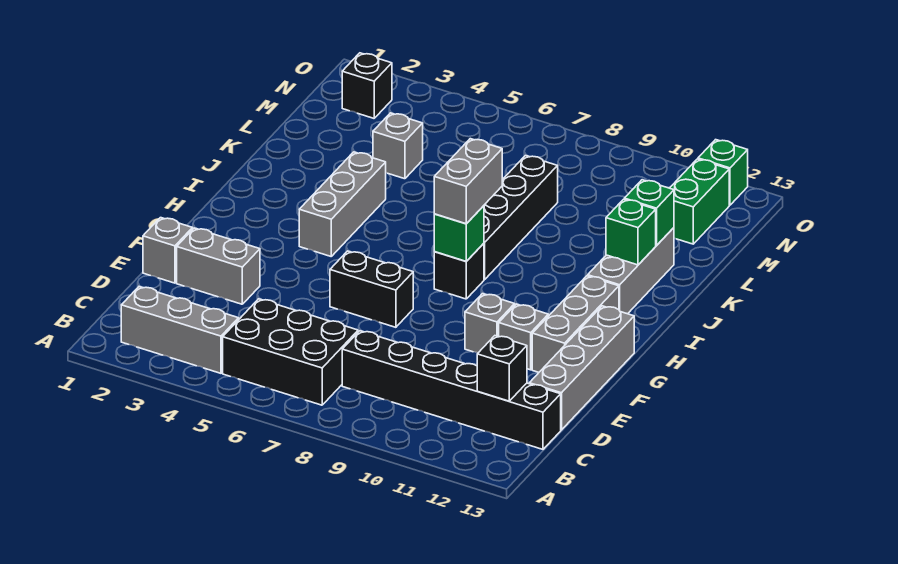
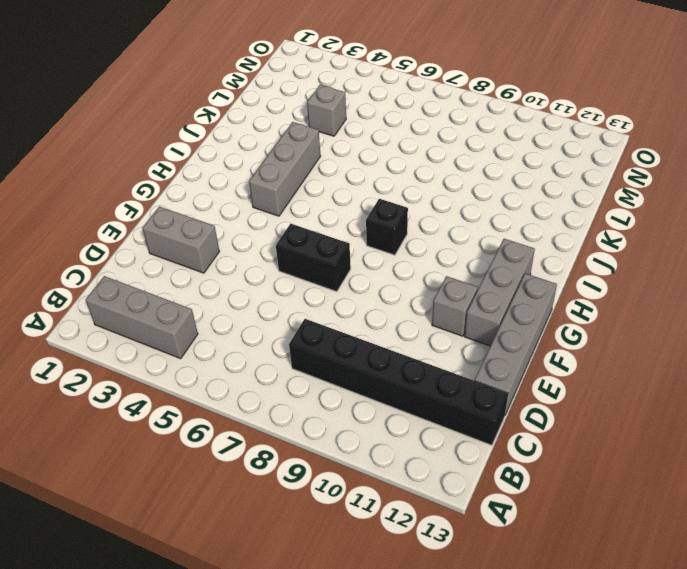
none -> black brick B5:C7 level 1
none -> grey brick E1 level 1
none -> grey brick F10 level 1

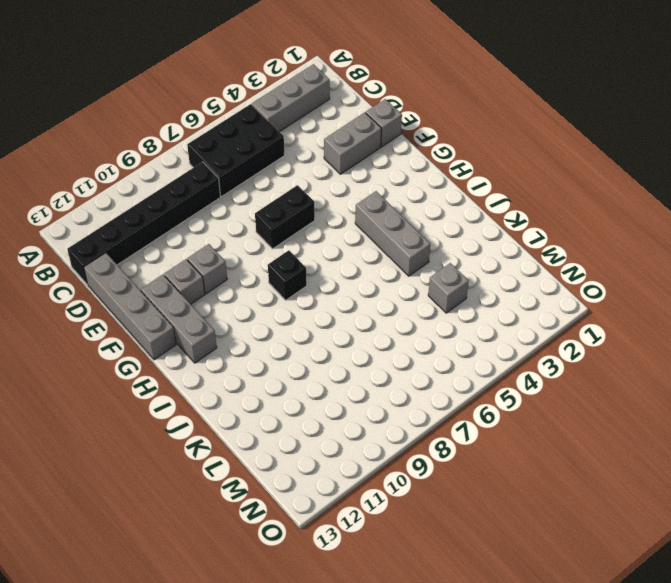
none -> black brick I8:L8 level 1
none -> grey brick I12:K12 level 1
none -> green brick M12:N12 level 1

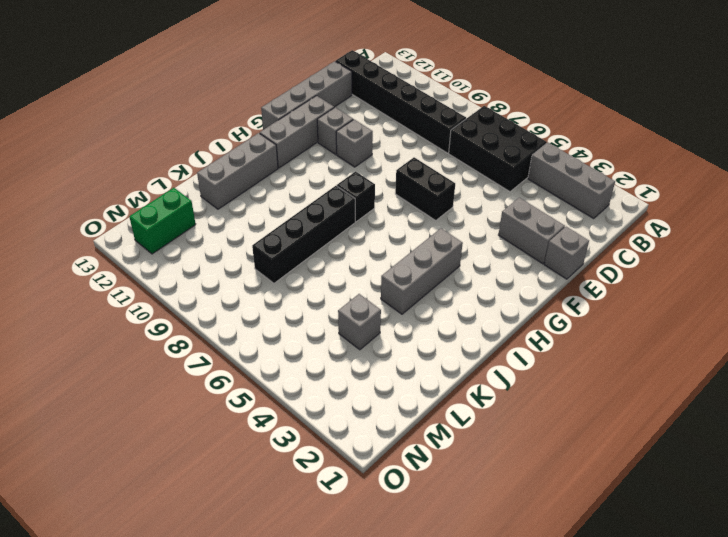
none -> black brick N2 level 1
none -> green brick O12 level 1
none -> black brick C12 level 2

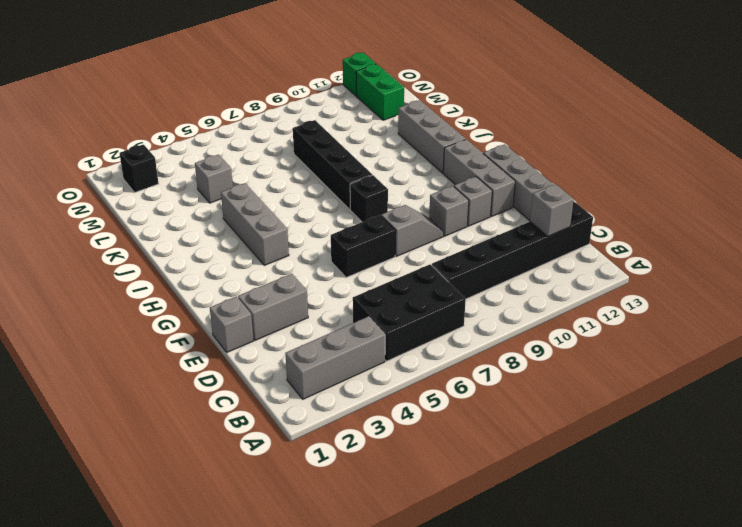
grey brick C12 level 2 -> black brick C12 level 2
grey slope F8:F9 level 1 top 8 -> none
none -> green brick H8 level 2
none -> green brick J12 level 2
none -> green brick K12 level 2

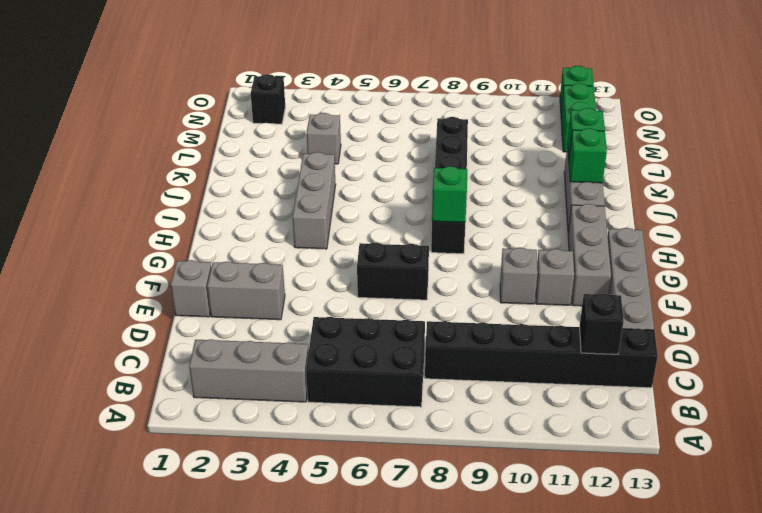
none -> grey brick H8:I8 level 3

